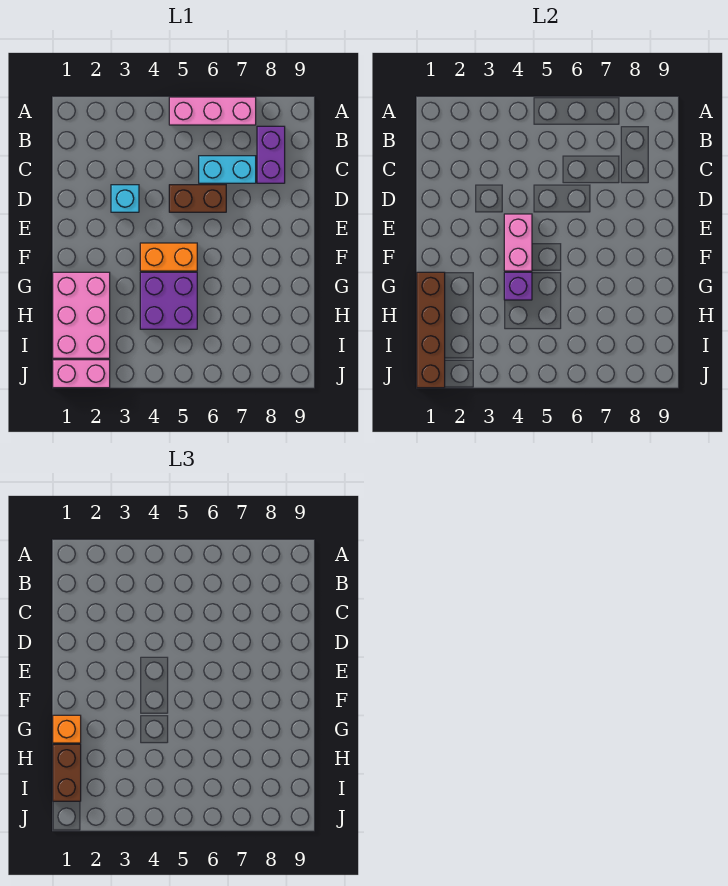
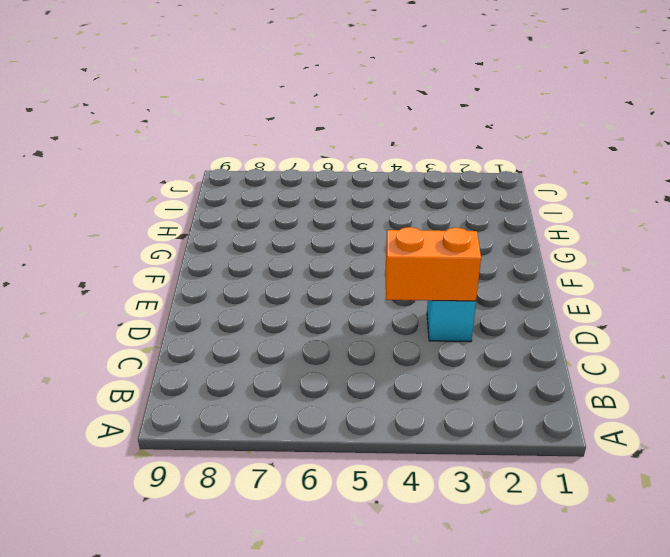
orange brick D3:D4 level 2 -> orange brick F4:F5 level 1
none -> pink brick A5:A7 level 1
none -> purple brick B8:C8 level 1
none -> cyan brick C6:C7 level 1

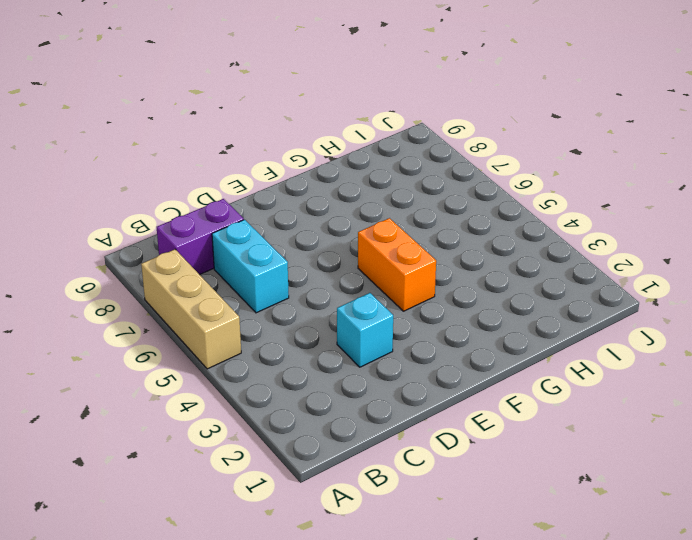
tan brick A5:A7 level 1 -> pink brick A5:A7 level 1
none -> brown brick D5:D6 level 1
none -> pink brick G1:I2 level 1
none -> purple brick G4:H5 level 1

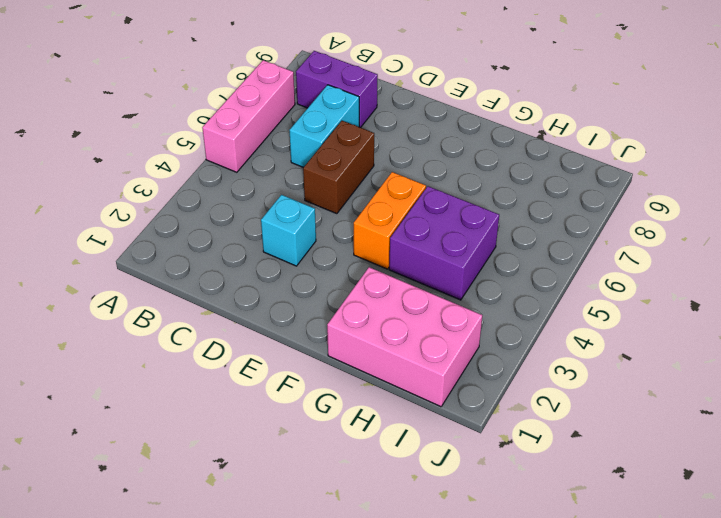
none -> pink brick J1:J2 level 1
none -> pink brick E4:F4 level 2
none -> brown brick G1:J1 level 2

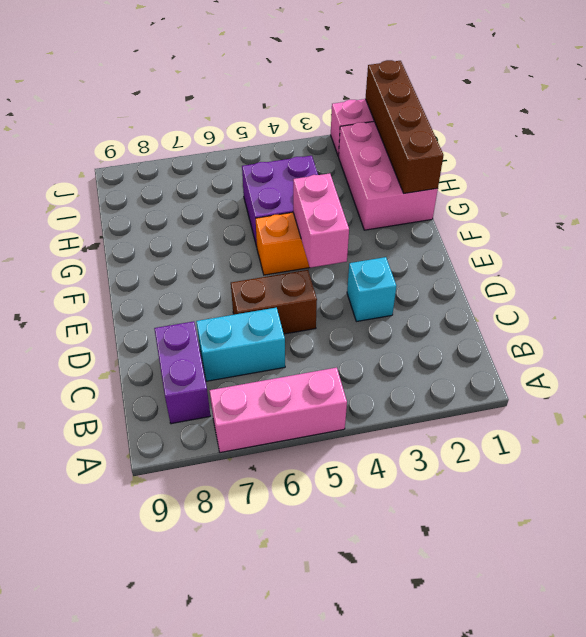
none -> purple brick G4 level 2
none -> orange brick G1 level 3
none -> brown brick H1:I1 level 3

